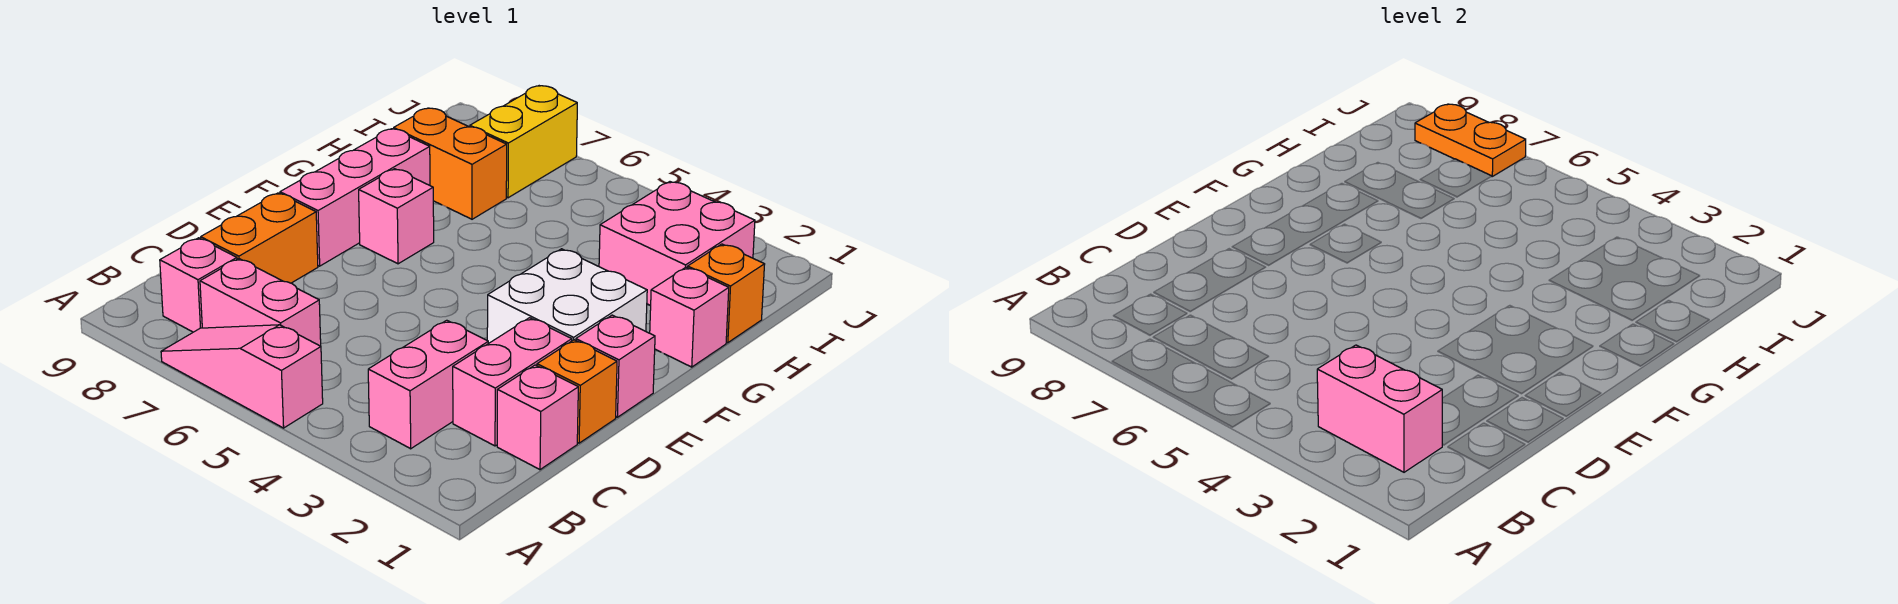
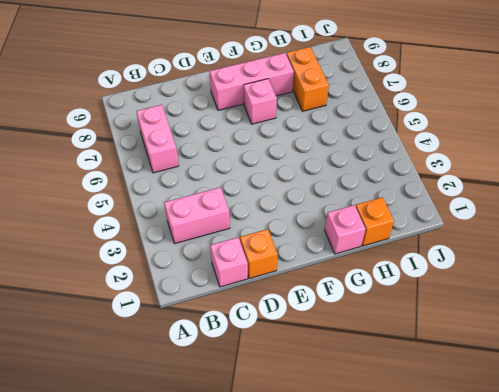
none -> pink slope A5:A7 level 1 top 5
none -> pink brick B8 level 1
none -> pink brick C2:D2 level 1

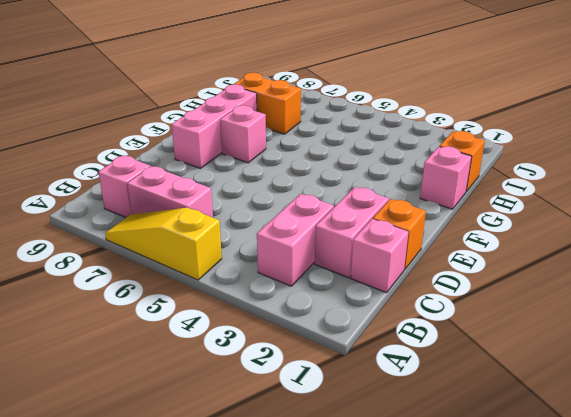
yellow slope A5:A7 level 1 top 5 -> pink slope A5:A7 level 1 top 5
none -> orange brick C8:D8 level 1
none -> pink brick E1 level 1
none -> white brick E2:F3 level 1

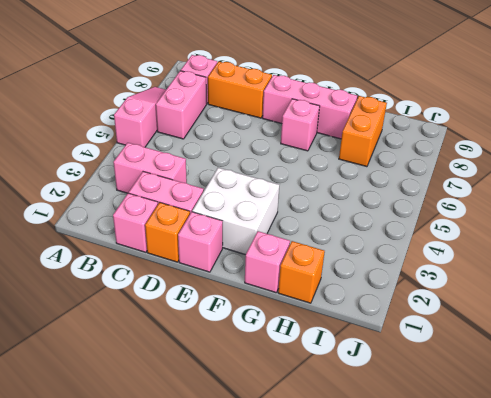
none -> pink brick H2:I3 level 1
none -> yellow brick I7:J7 level 1
none -> pink brick B2:B3 level 2

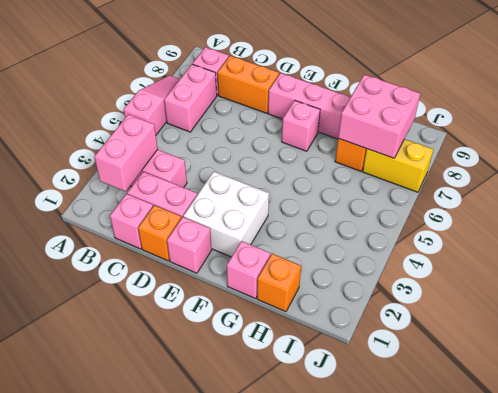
pink brick H7:I8 level 2 -> pink brick H2:I3 level 1
none -> orange plate J7:J8 level 2

